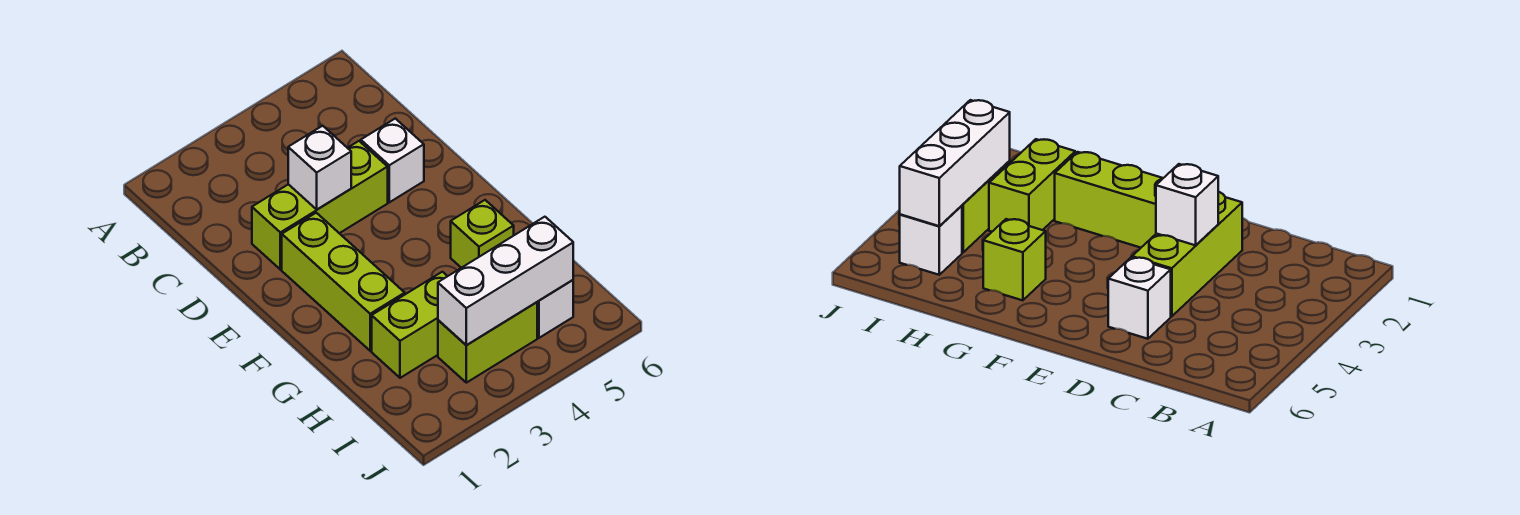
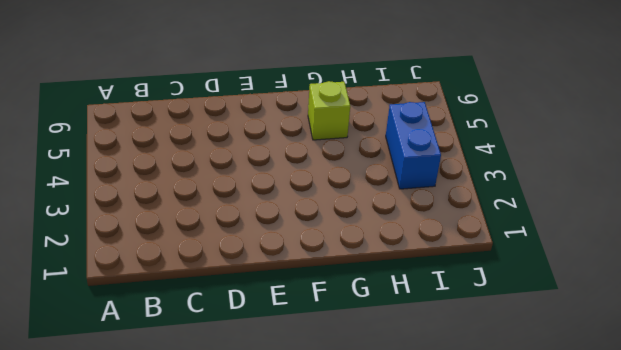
blue brick I3:I4 level 1 -> lime brick I3:I4 level 1
none -> lime brick D2:D4 level 1
none -> white brick D5 level 1

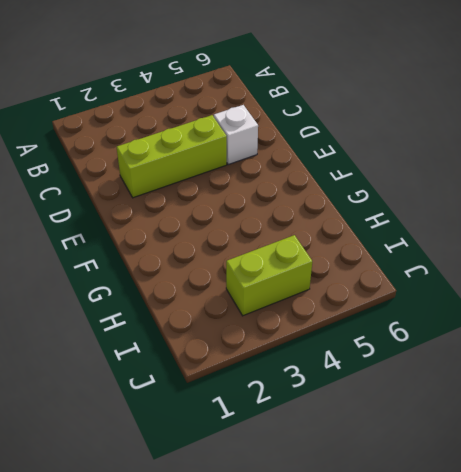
none -> lime brick E2:G2 level 1
none -> lime brick G5 level 1

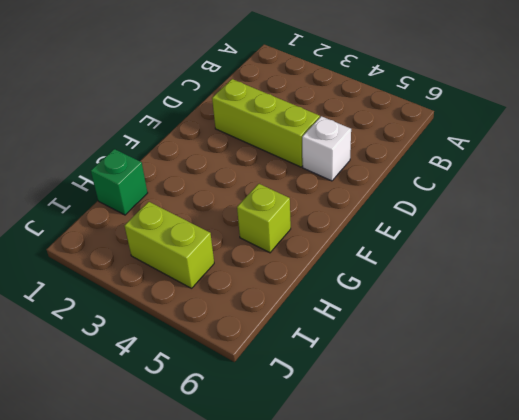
green brick H1 level 1 -> none
none -> lime brick E2:G2 level 1
none -> lime brick H2:H3 level 1

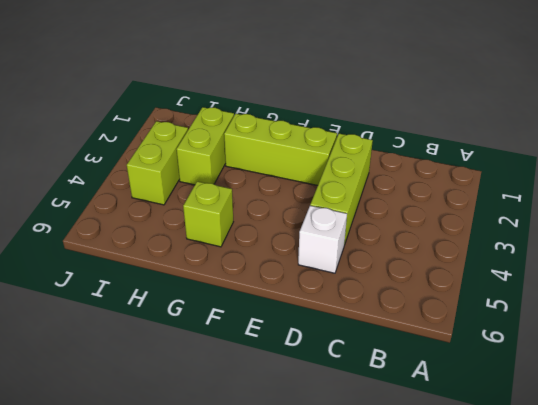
none -> white brick I5 level 1
none -> white brick D3 level 2

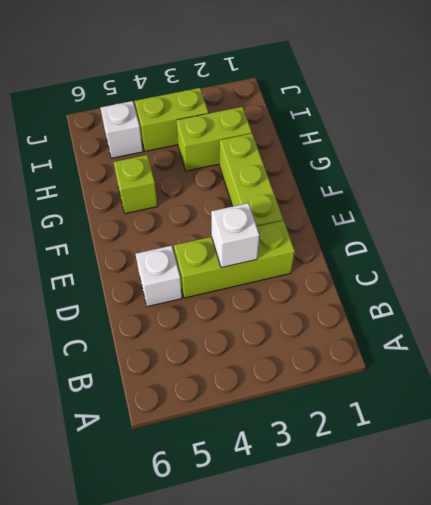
none -> white brick I3:I5 level 2

